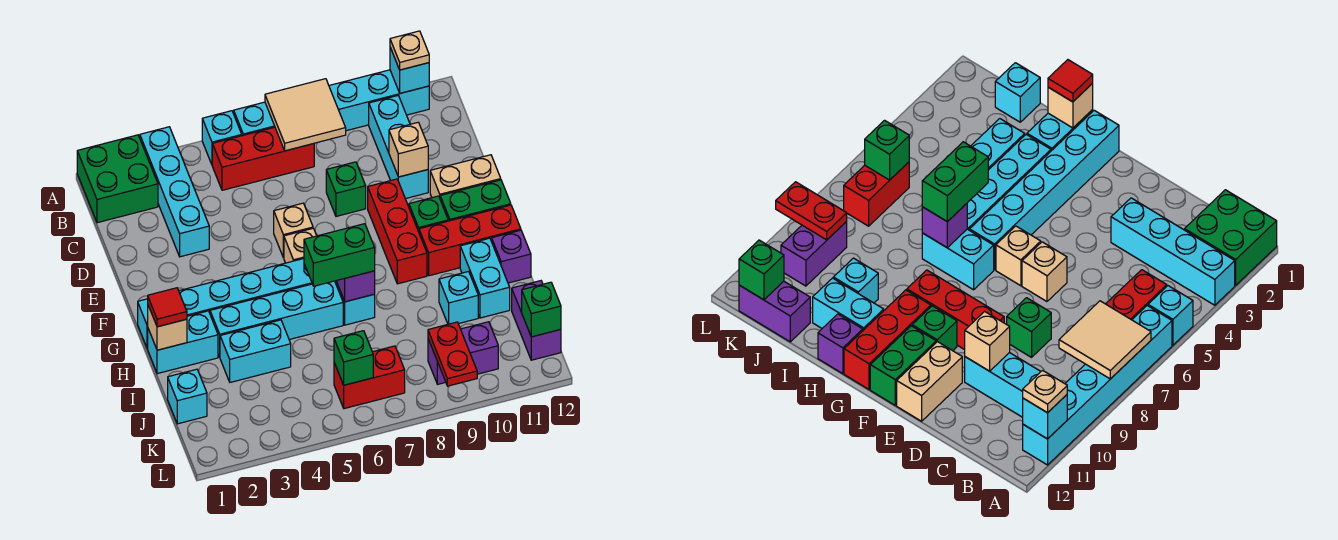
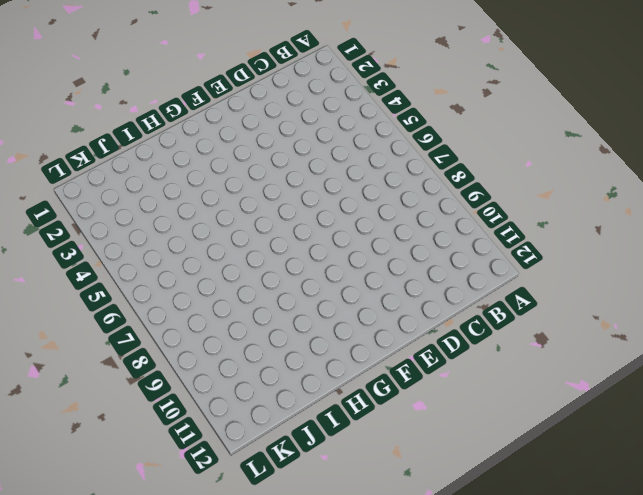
none -> green brick A1:B2 level 1
none -> cyan brick A3:D3 level 1
none -> cyan brick A5 level 1
none -> cyan brick A6:A11 level 1

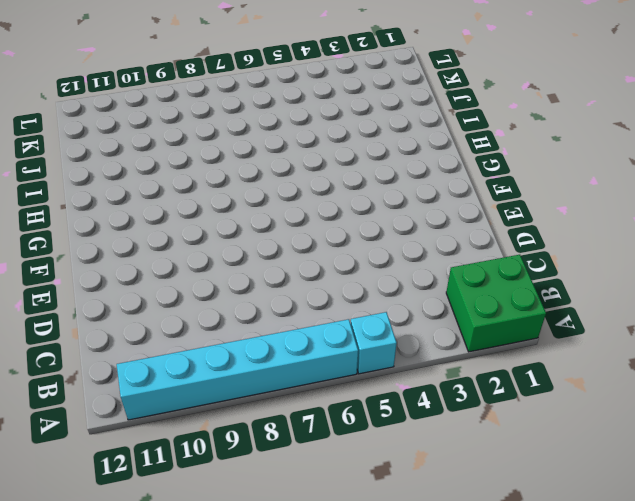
none -> cyan brick A3:D3 level 1
none -> red brick B5:B7 level 1
none -> cyan brick B10:D10 level 1
none -> green brick D8 level 1

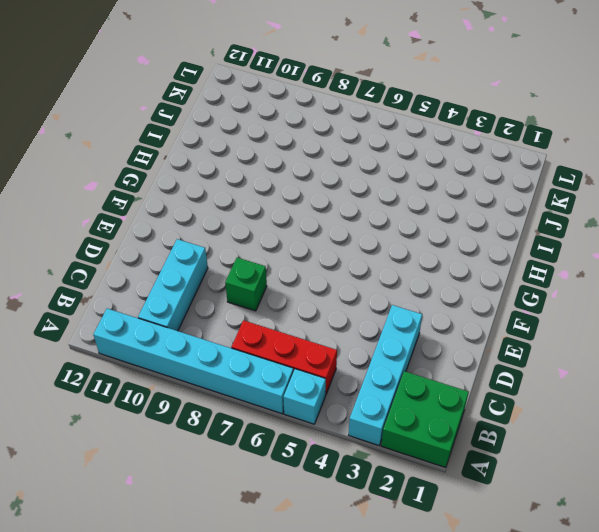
none -> tan brick E6 level 1
none -> red brick E9:G9 level 1
none -> tan brick E11:E12 level 1
none -> tan brick F6 level 1

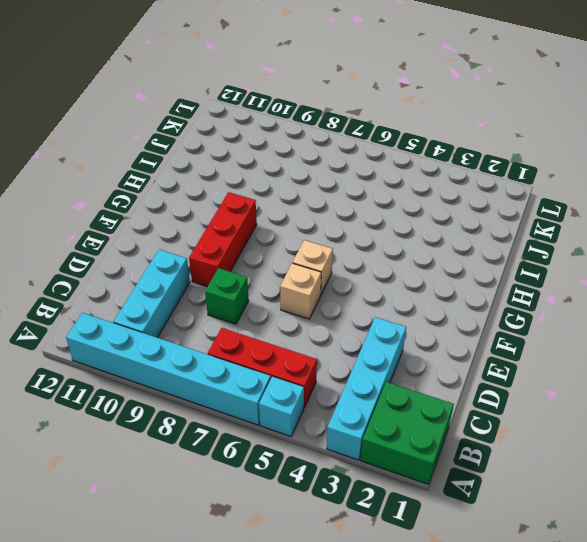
none -> tan brick E11:E12 level 1
none -> green brick F10 level 1
none -> green brick F11:F12 level 1
none -> cyan brick G1:G6 level 1

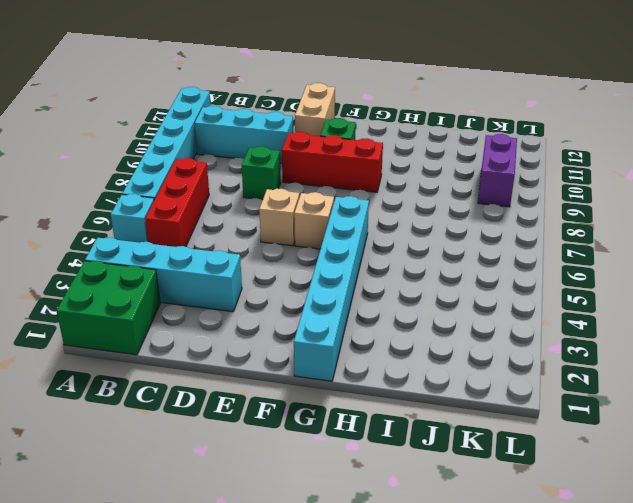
none -> green brick F11:F12 level 1
none -> cyan brick G7:H7 level 1
none -> red brick G10:G12 level 1
none -> cyan brick H1:H2 level 1

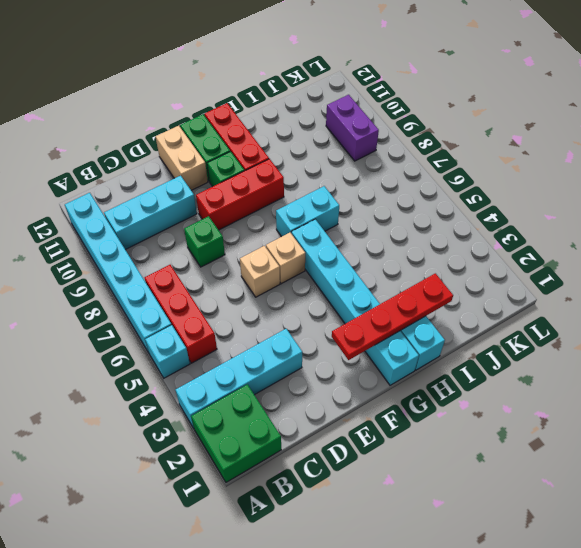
red plate F2:I2 level 2 -> none
none -> cyan brick H3:H6 level 1
none -> cyan brick H11:I11 level 1
none -> purple brick H12 level 1
none -> cyan brick I3:I4 level 1

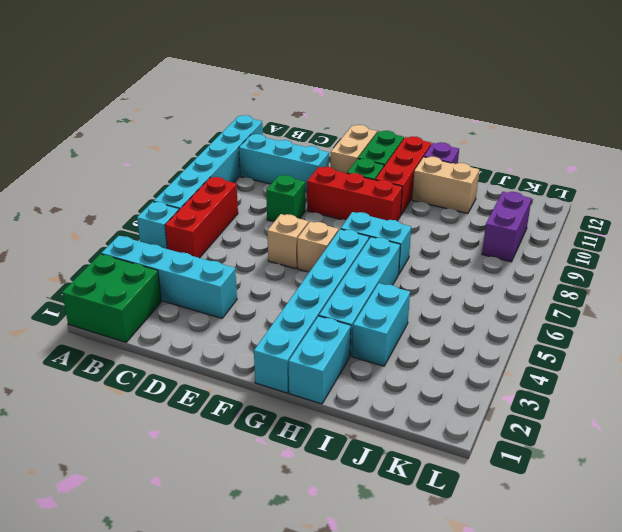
tan brick H11:I11 level 1 -> cyan brick H11:I11 level 1
none -> cyan brick I10 level 1
none -> cyan brick J1 level 1
none -> purple brick J12:K12 level 1
none -> red brick K6:K7 level 1

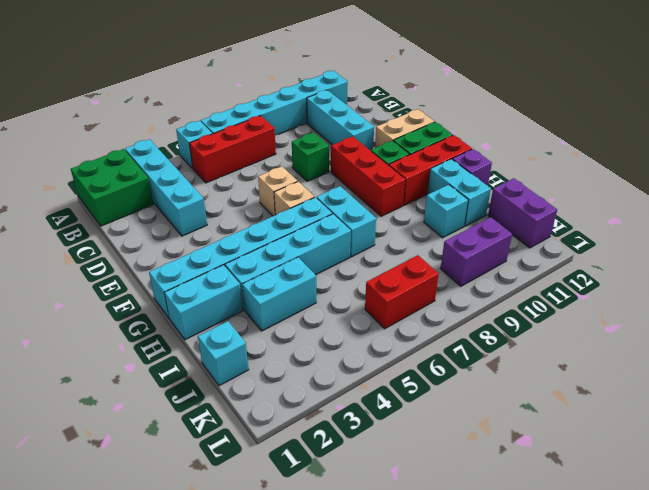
none -> tan tile A7:B8 level 2
none -> cyan brick A11 level 2
none -> tan brick D10 level 2
none -> tan brick H1 level 2

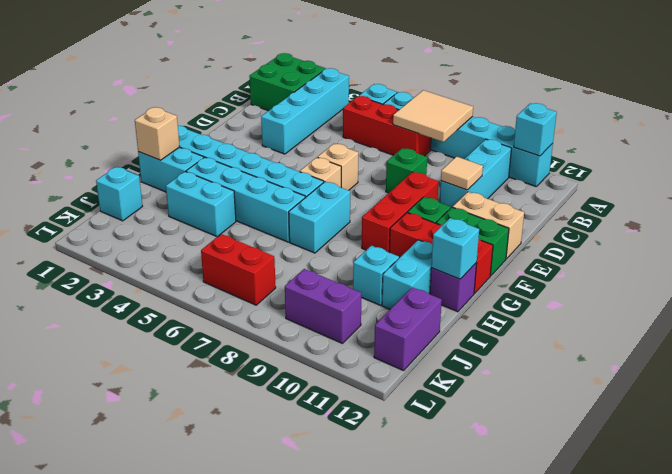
tan tile D10 level 2 -> tan brick D10 level 2
cyan brick H12 level 2 -> none
none -> purple brick H7 level 2
none -> green brick K6 level 2
none -> red plate K9:L9 level 2
none -> green brick K12 level 2

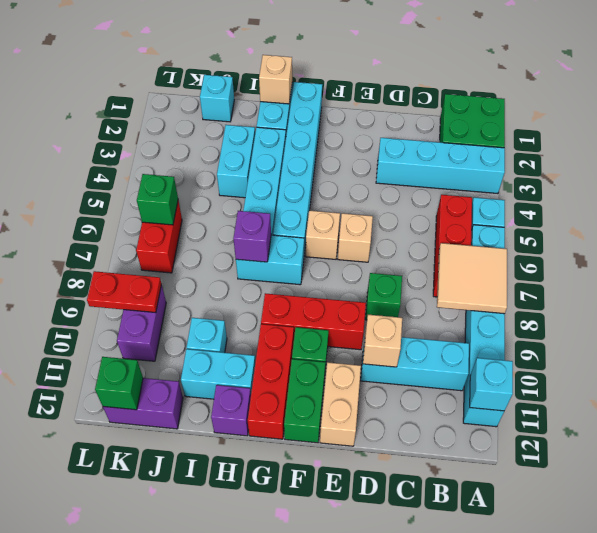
none -> tan plate A11 level 3
none -> red tile H1 level 3
none -> green brick H6:H7 level 3

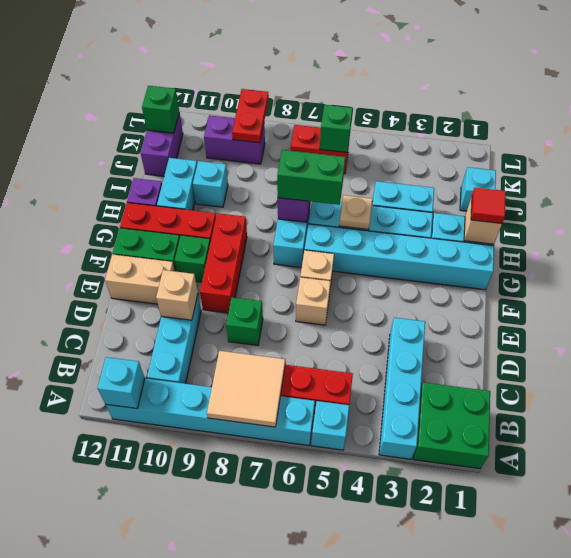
tan plate H5 level 2 -> tan plate A11 level 3

